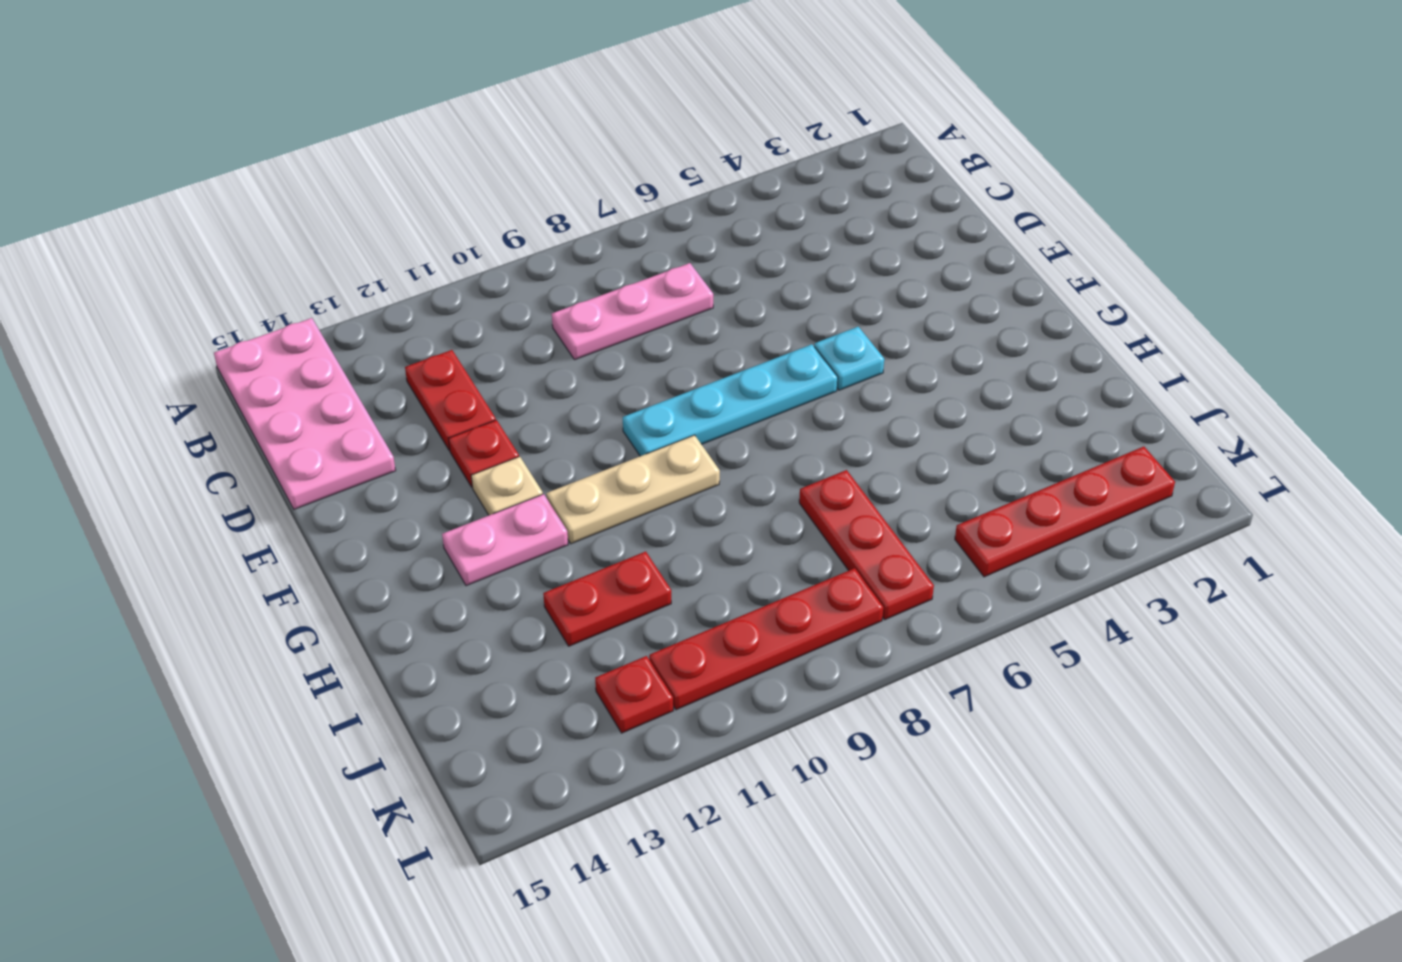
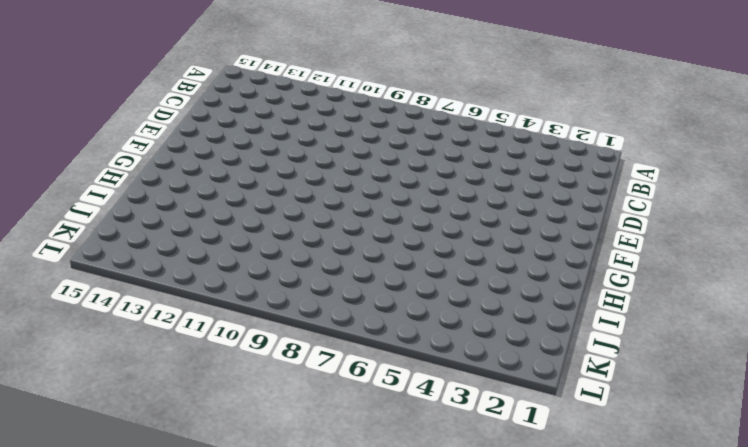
none -> pink plate A14:D15 level 1
none -> pink plate C7:C9 level 1
none -> red plate C12:D12 level 1

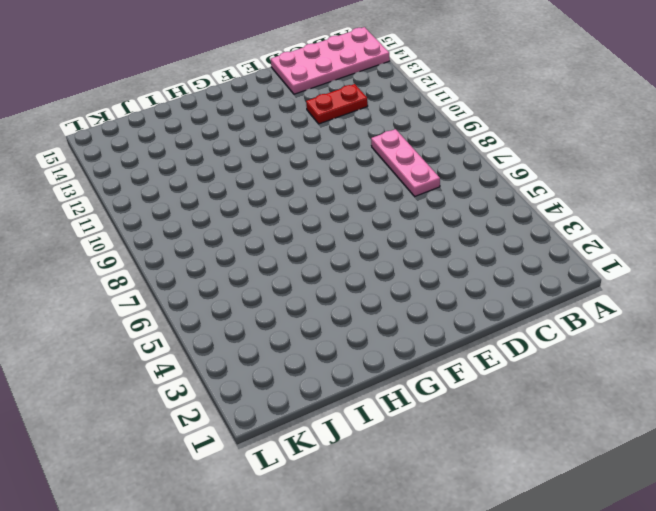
none -> red plate E12 level 1
none -> cyan plate F5 level 1
none -> cyan plate F6:F9 level 1

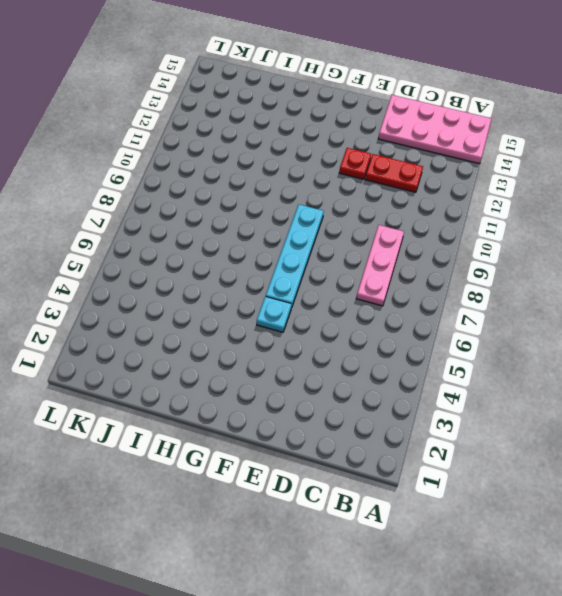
none -> tan plate F12 level 1
none -> tan plate G9:G11 level 1
none -> pink plate G12:G13 level 1

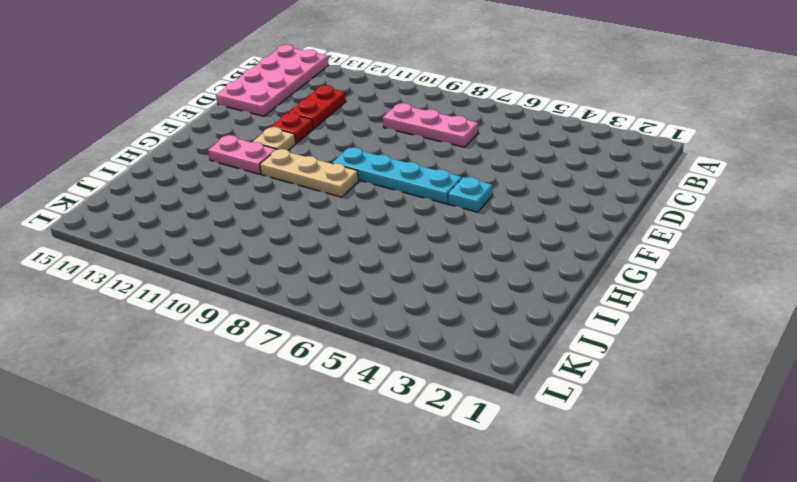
none -> red plate I7:K7 level 1
none -> red plate I11:I12 level 1
none -> red plate K2:K5 level 1

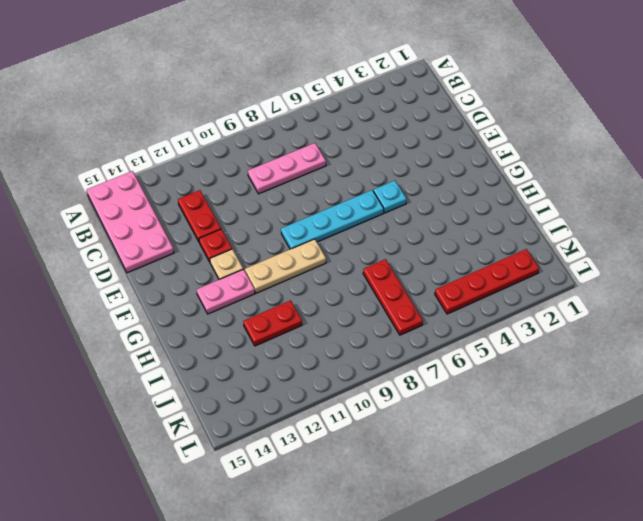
none -> red plate K8:K11 level 1
none -> red plate K12 level 1

